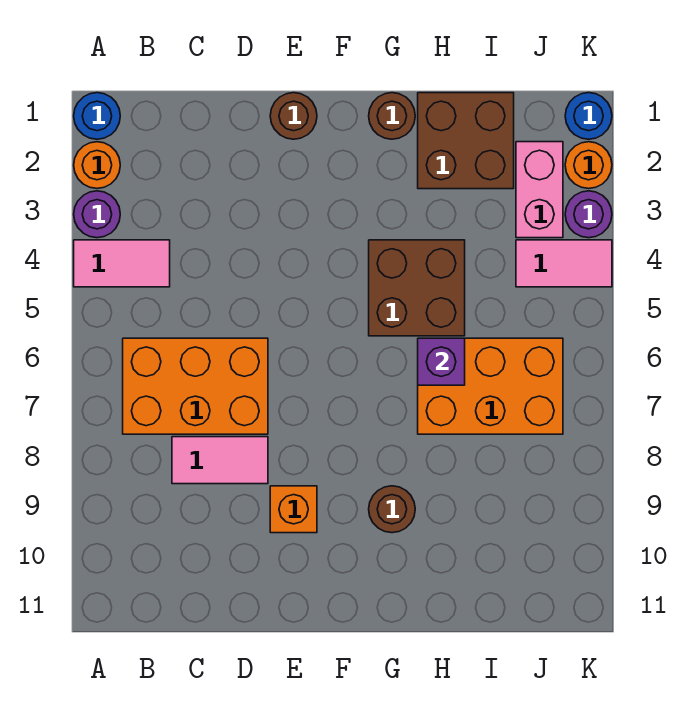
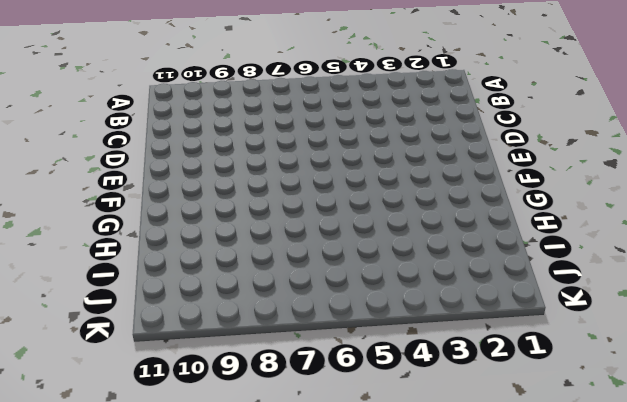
none -> blue round brick A1 level 1
none -> orange round brick A2 level 1
none -> purple round brick A3 level 1

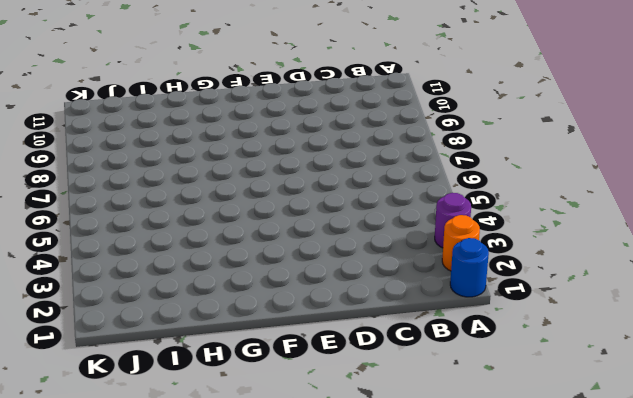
none -> pink tile A4:B4 level 1
none -> orange brick B6:D7 level 1
none -> pink tile C8:D8 level 1

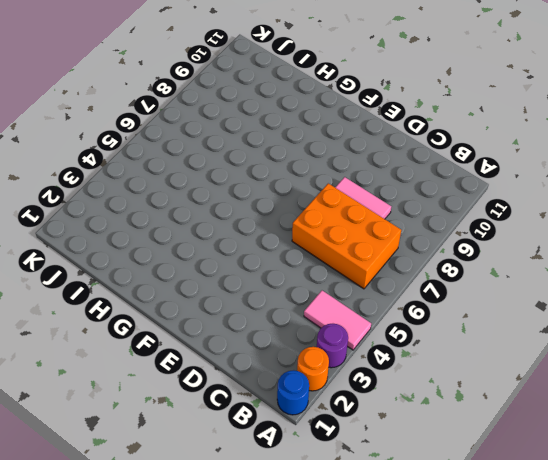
none -> brown round brick E1 level 1
none -> orange brick E9 level 1
none -> brown round brick G1 level 1

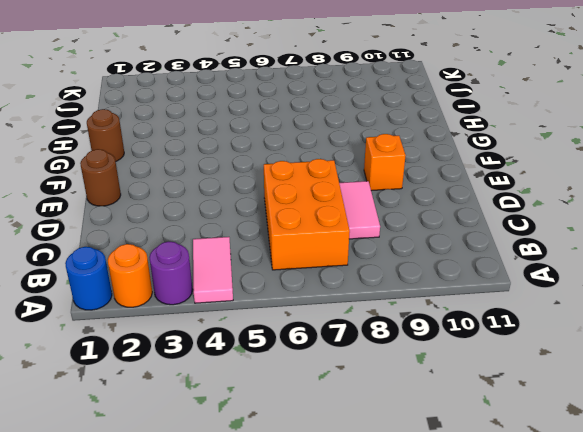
none -> brown brick G4:H5 level 1
none -> brown round brick G9 level 1
none -> brown brick H1:I2 level 1

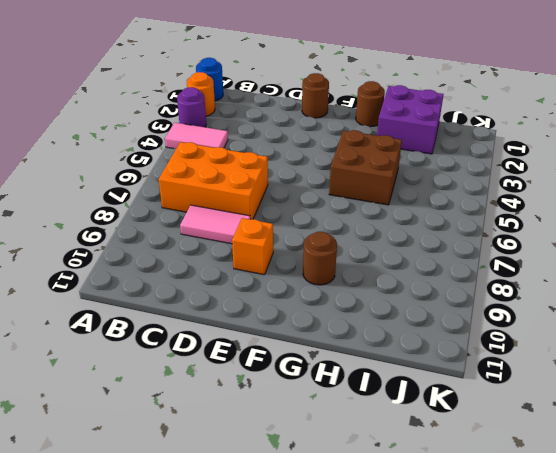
purple brick H1:I2 level 1 -> brown brick H1:I2 level 1
none -> orange brick H6:J7 level 1
none -> pink brick J2:J3 level 1
none -> pink tile J4:K4 level 1

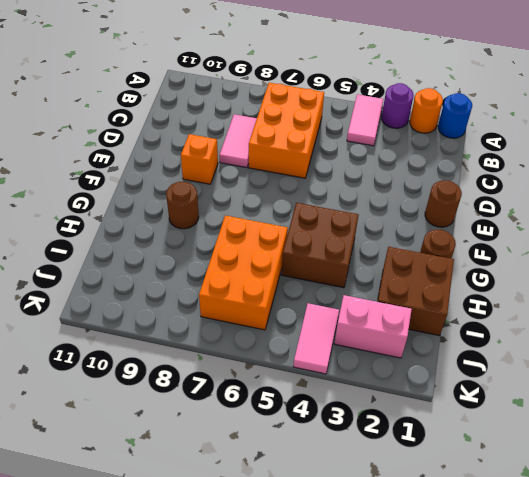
none -> blue round brick K1 level 1
none -> orange round brick K2 level 1
none -> purple round brick K3 level 1

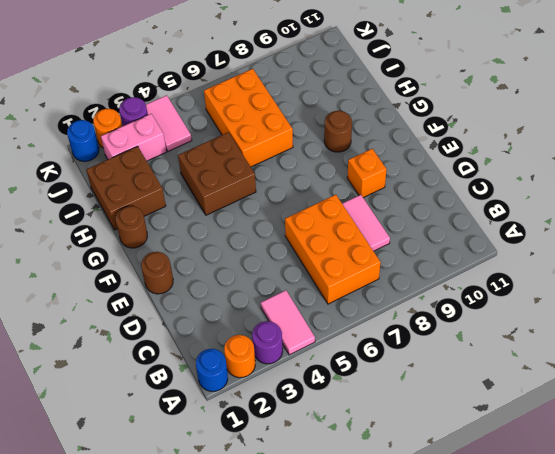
none -> purple brick H6 level 2

